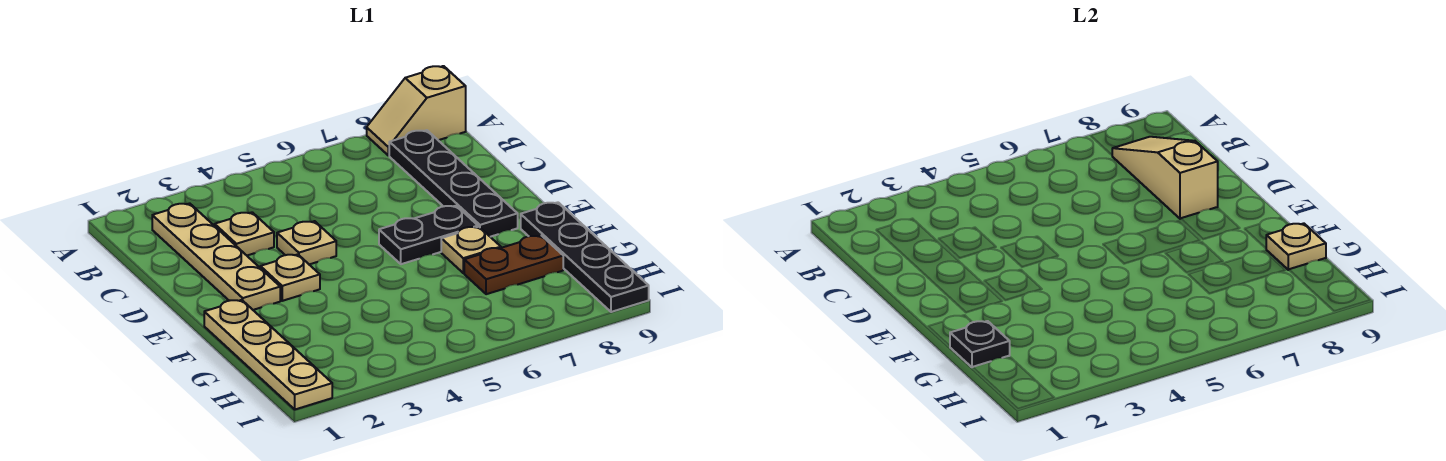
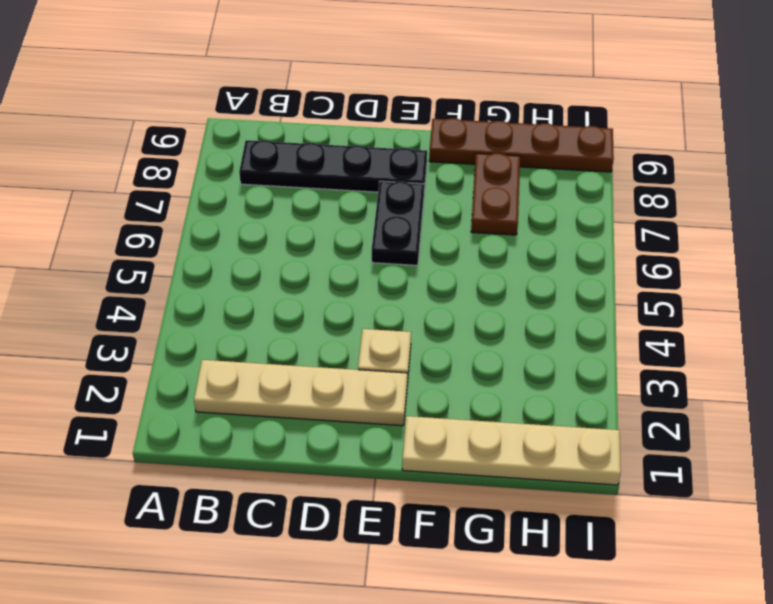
brown plate F9:I9 level 1 -> black plate F9:I9 level 1
none -> tan slope A8:A9 level 1 top 9
none -> tan plate C3 level 1
none -> tan plate D4 level 1

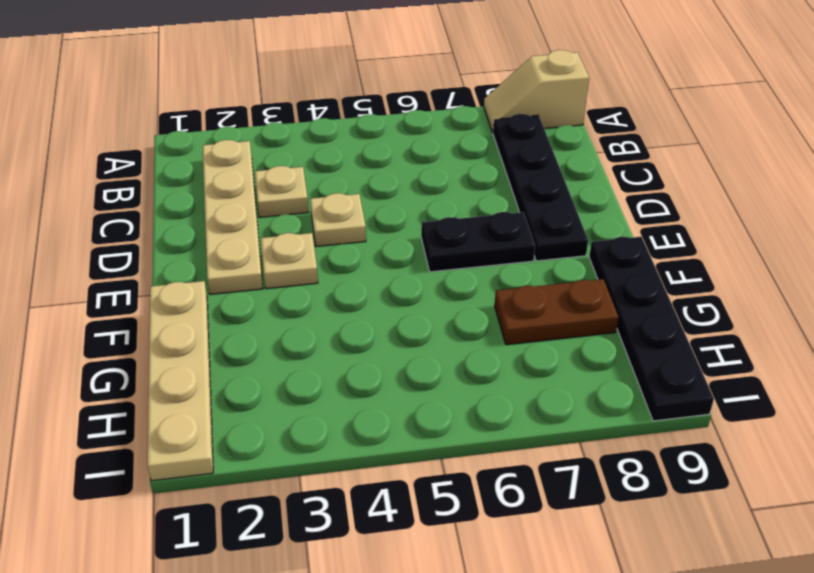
none -> tan plate F7 level 1
none -> tan slope B8:D8 level 2 top D
none -> black plate G1 level 2

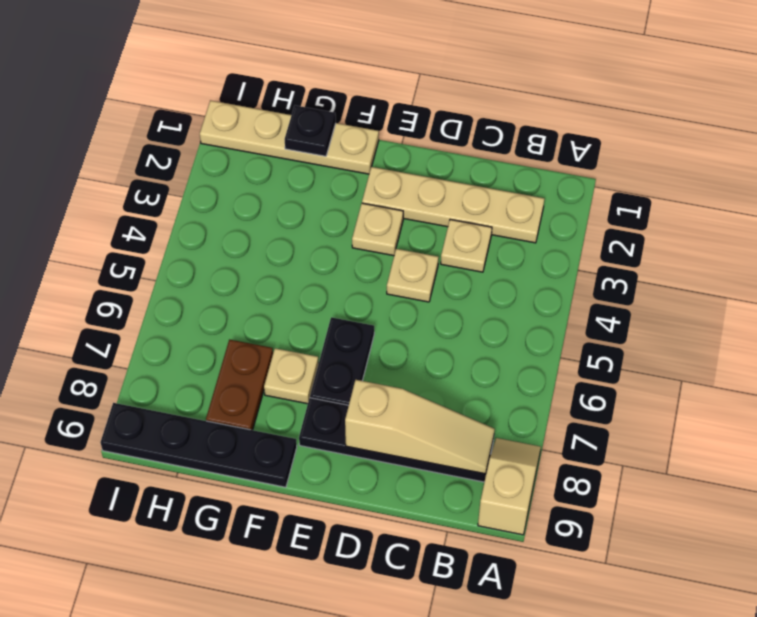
none -> tan plate G9 level 2

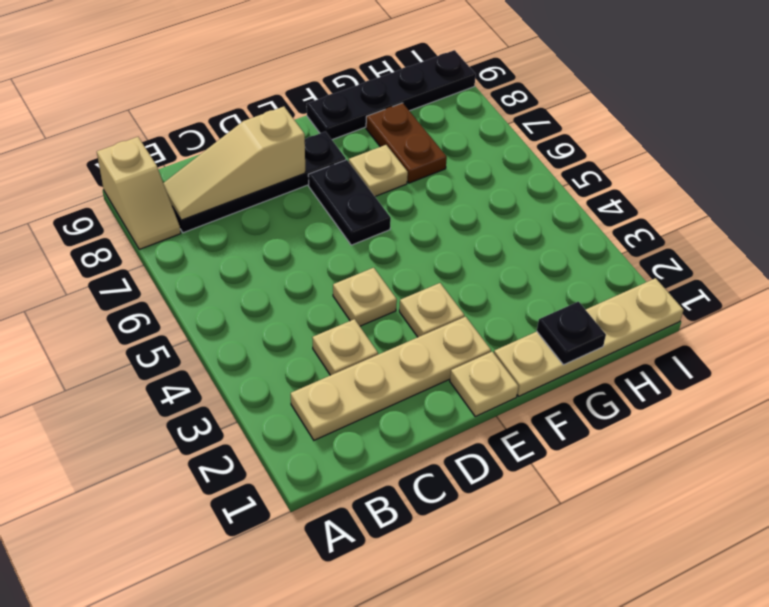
tan plate E1 level 1 -> tan plate G9 level 2

